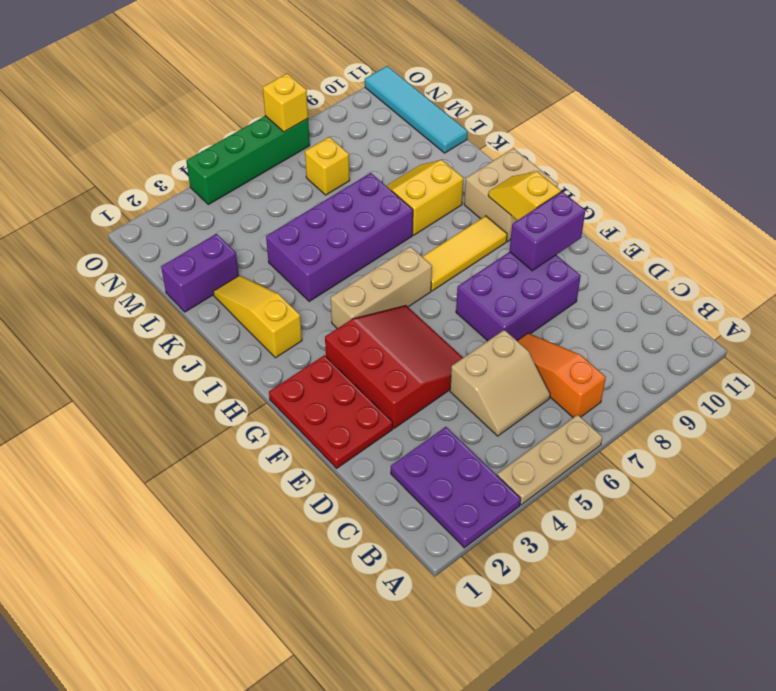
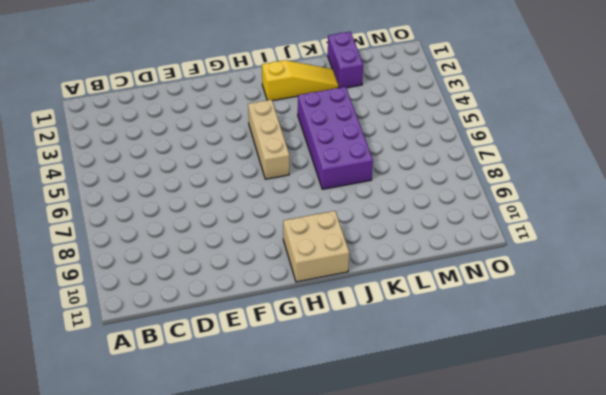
none -> purple plate A2:C3 level 1
none -> tan plate A4:A6 level 1
none -> orange slope B7:D7 level 1 top B

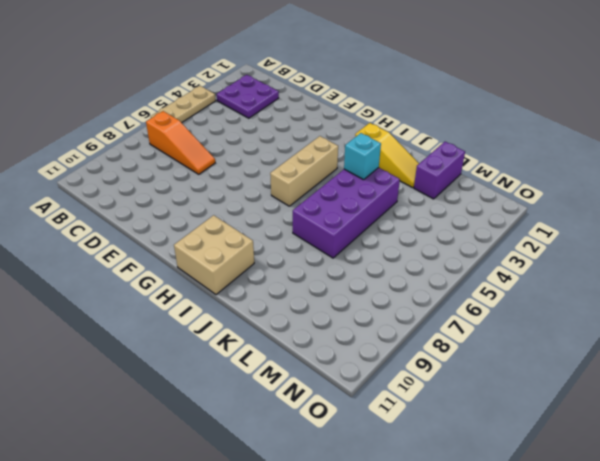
purple plate B2:C3 level 1 -> purple plate A2:C3 level 1
cyan brick J4 level 2 -> none
none -> tan slope C5:D6 level 1 top D
none -> red plate E1:G2 level 1
none -> red slope E3:G5 level 1 top 3

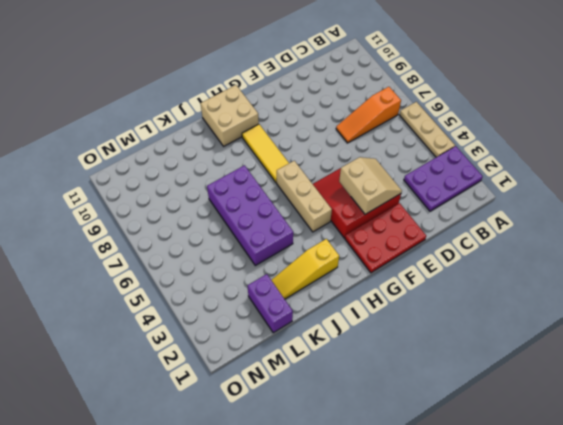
tan slope E3:F4 level 2 top F -> tan slope C5:D6 level 1 top D
none -> purple brick E7:F9 level 1
none -> yellow slope J8:K9 level 1 top J
none -> cyan tile L11:O11 level 1

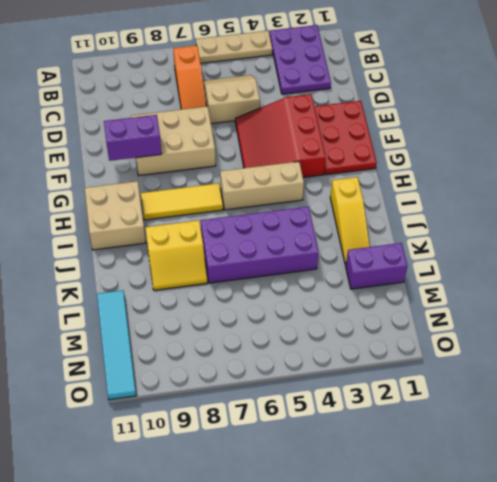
tan brick E7:F9 level 1 -> purple brick E7:F9 level 1
none -> yellow brick M7 level 1
none -> green brick O4:O7 level 1
none -> yellow slope G10:H10 level 2 top G

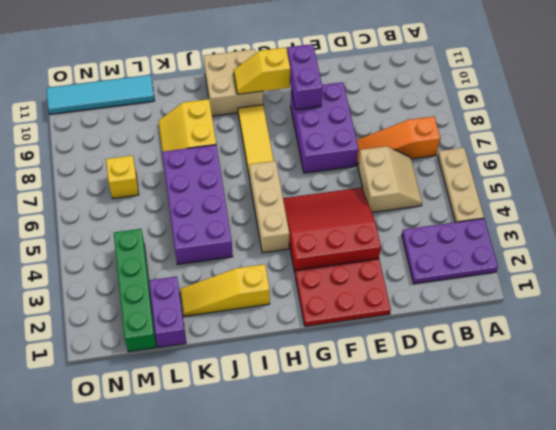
green brick M1:M4 level 1 -> green brick O4:O7 level 1
none -> yellow brick O7 level 2

